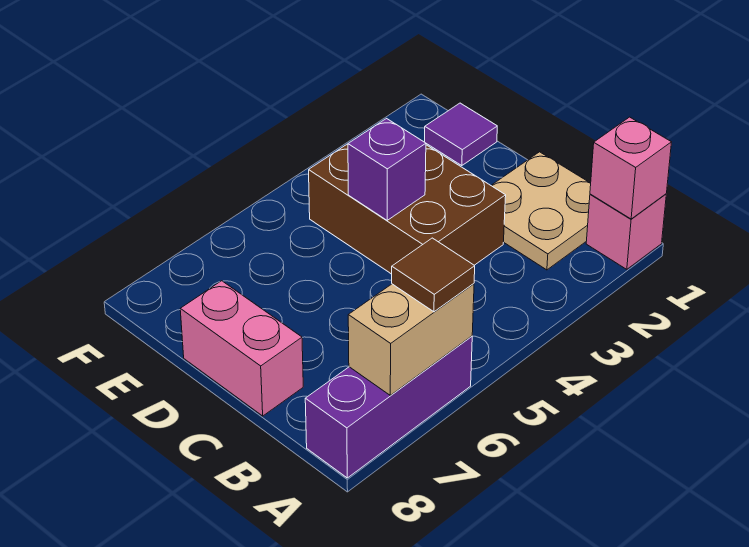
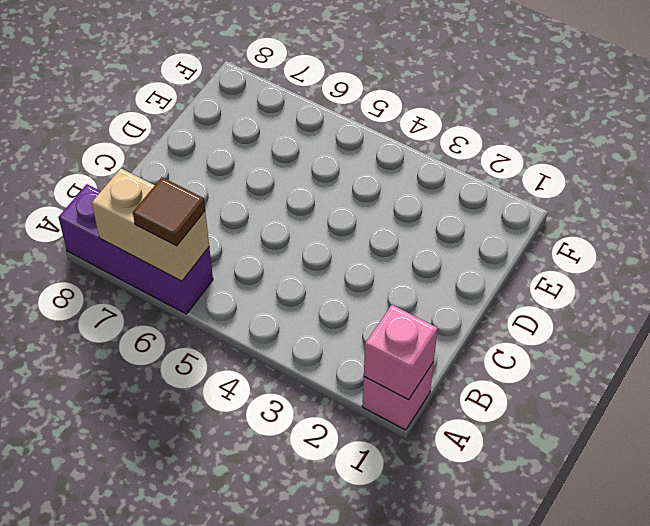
none -> tan plate B1:C2 level 1
none -> brown brick C3:E4 level 1

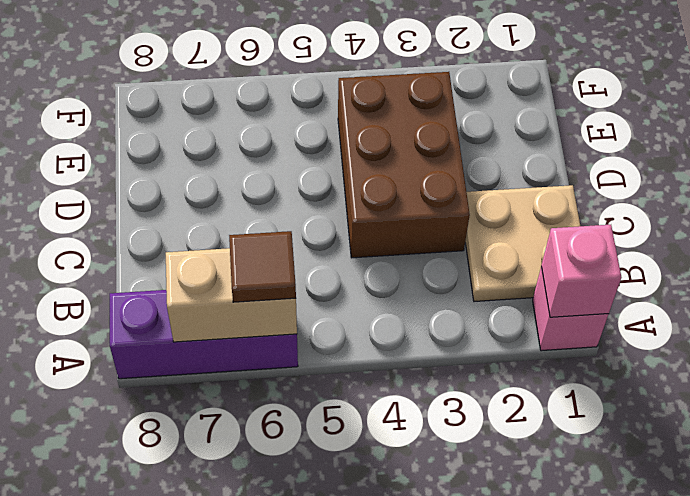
none -> pink brick C8:D8 level 1
none -> purple tile E1 level 1

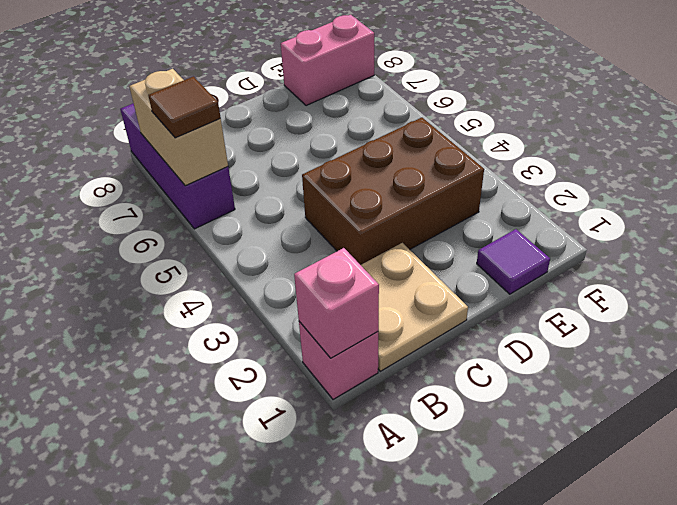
pink brick E8:F8 level 1 -> pink brick C8:D8 level 1
none -> purple brick D4 level 2

